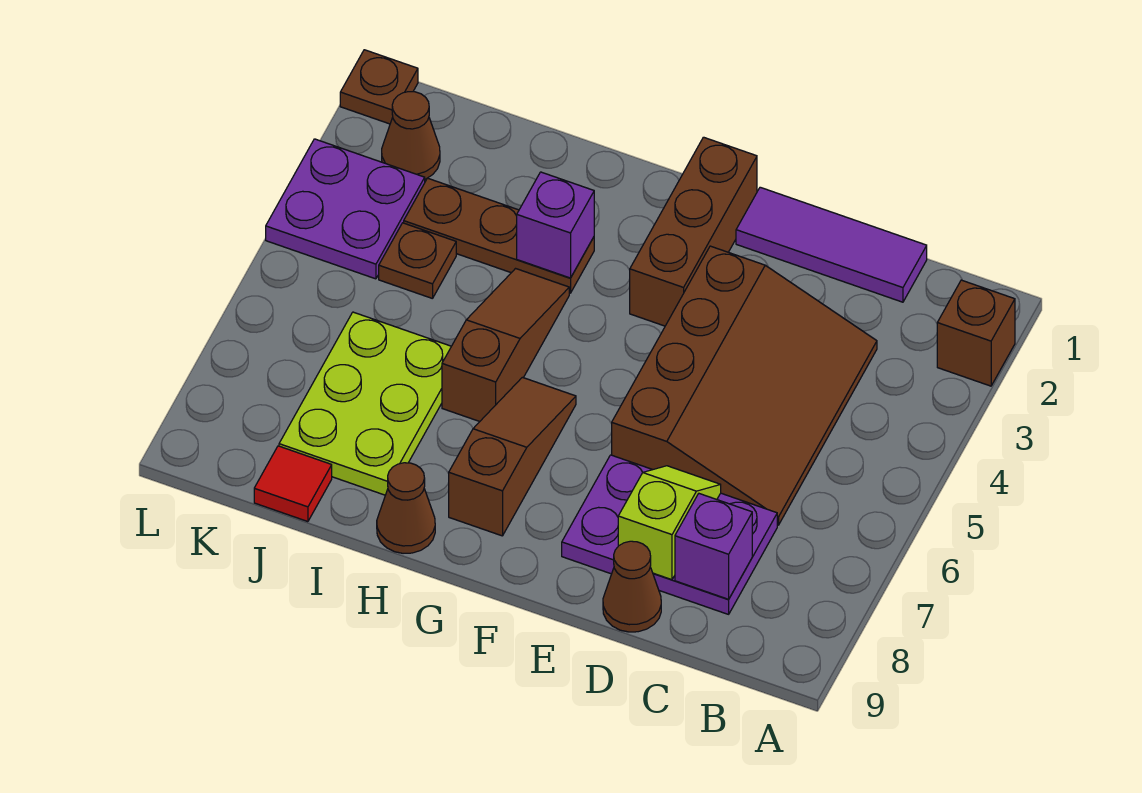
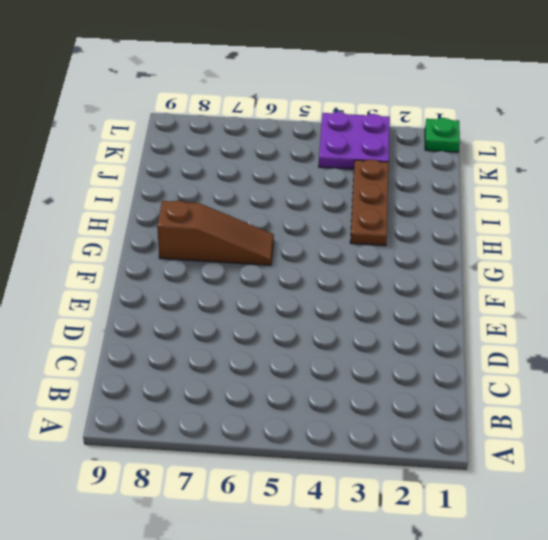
green plate L1 level 1 -> brown plate L1 level 1
none -> brown brick A2 level 1
none -> purple tile C1:E1 level 1
none -> brown slope C3:E6 level 1 top E

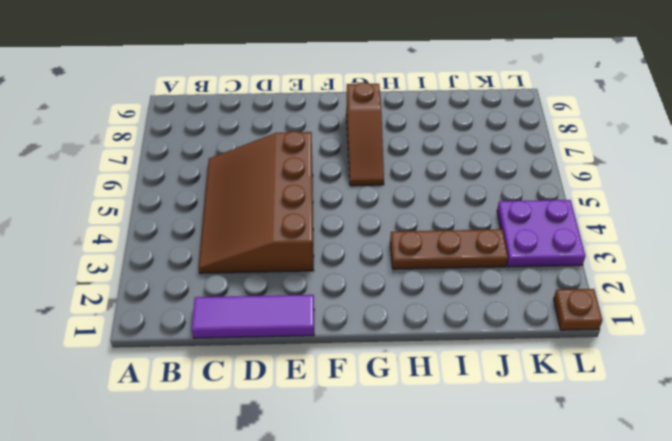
none -> brown brick A2 level 1
none -> purple plate C7:E8 level 1
none -> brown cone D9 level 1

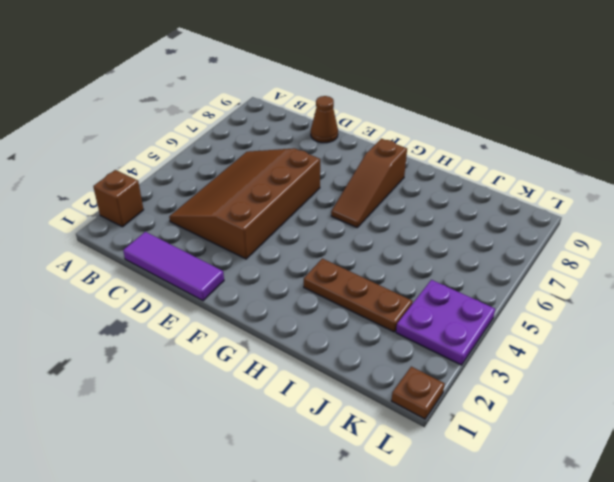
none -> purple plate C7:E8 level 1
none -> brown brick F1:F3 level 1
none -> brown slope H4:H6 level 1 top 6

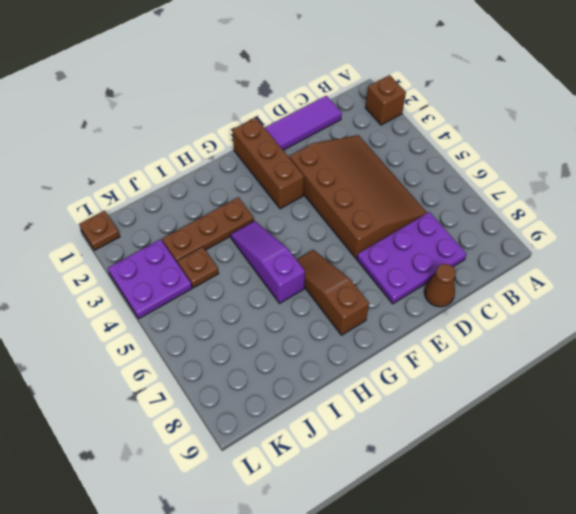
purple slope H4:H6 level 1 top 6 -> brown slope H4:H6 level 1 top 6
none -> brown cone H9 level 1
none -> lime plate I6:J8 level 1
none -> red tile J9 level 1

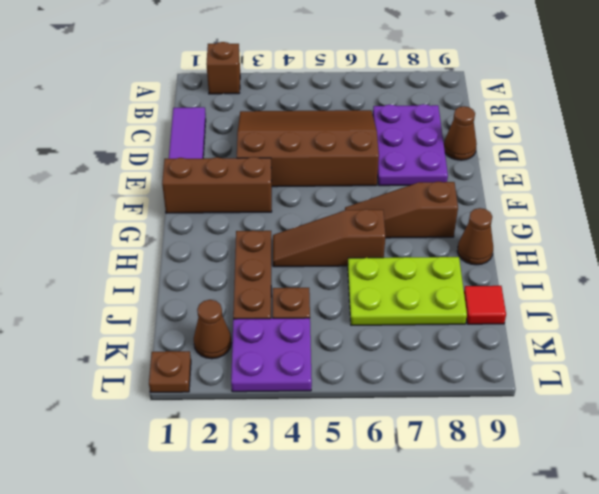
none -> purple brick C8 level 2
none -> lime slope D7:D8 level 2 top 8
none -> purple brick H3 level 2

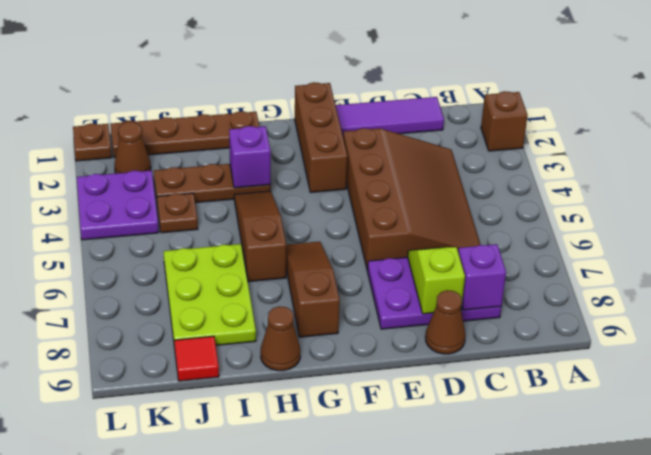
brown plate H1:K1 level 1 -> none

